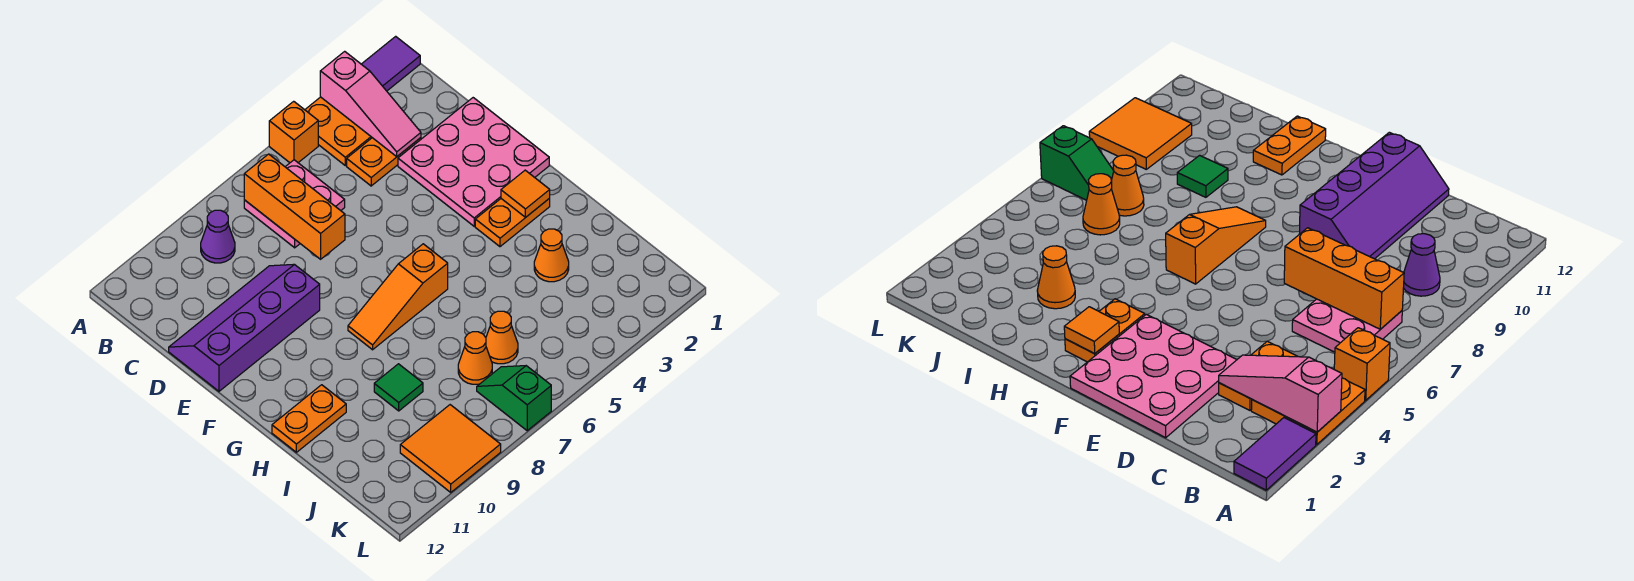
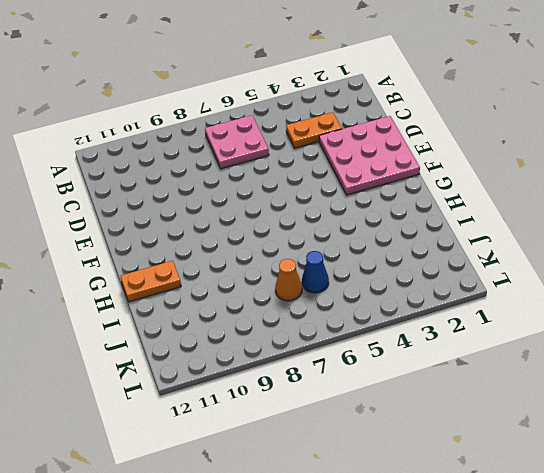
blue cone J6 level 1 -> orange cone J6 level 1
none -> purple tile A1:A2 level 1
none -> orange plate A3:B4 level 1
none -> orange brick A5 level 1

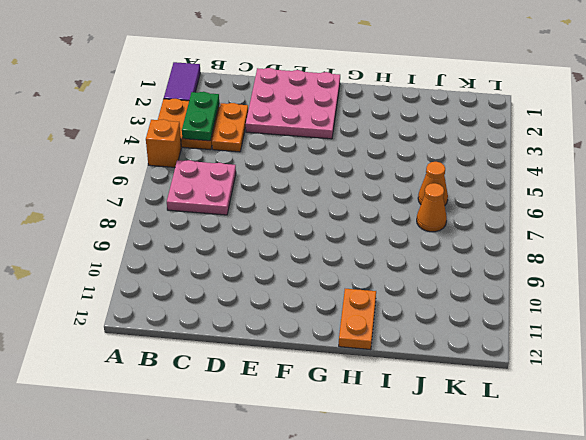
green plate B3:B4 level 2 -> pink slope A3:C3 level 2 top A
none -> purple cone B9 level 1
none -> purple slope D9:E12 level 1 top E
none -> orange plate G2:G3 level 1

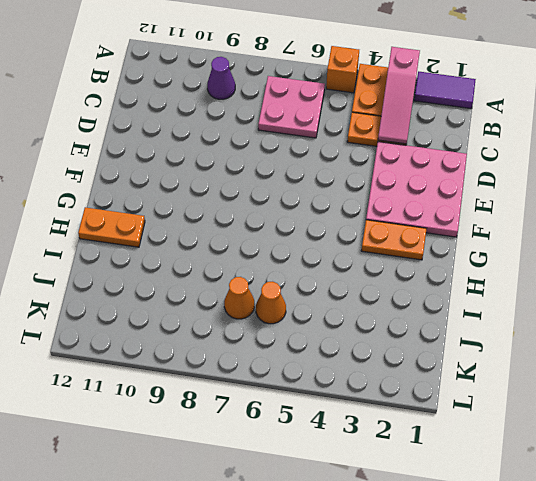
none -> purple slope D9:E12 level 1 top E
none -> orange slope G6:G8 level 1 top 6
none -> orange cone I3 level 1

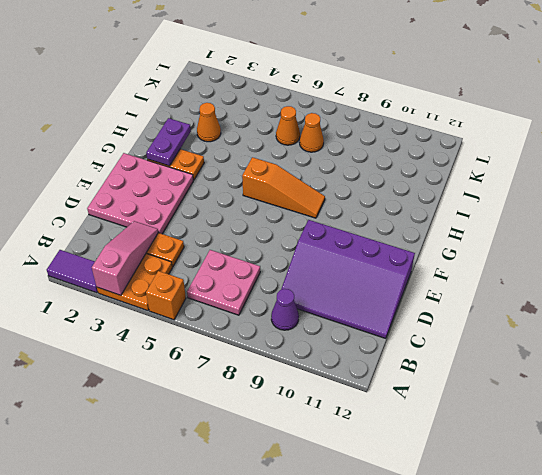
purple slope C9:E12 level 1 top E -> purple slope D9:E12 level 1 top E
purple plate G2:H2 level 2 -> orange tile G2 level 2
none -> orange plate H11:H12 level 1
none -> green tile I9 level 1
none -> green slope K7:L7 level 1 top L

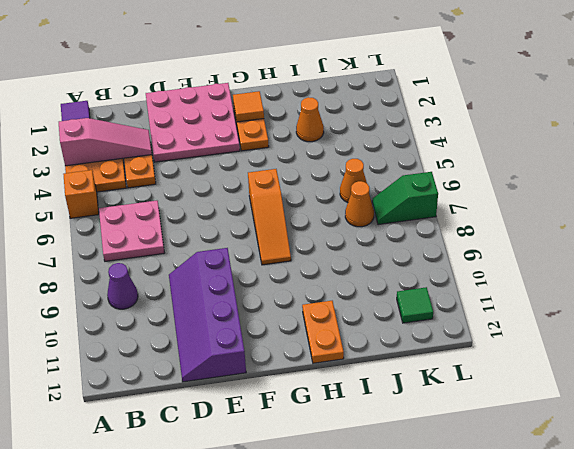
green tile K11 level 1 -> green tile I9 level 1
none -> orange tile K9:L10 level 1
none -> orange brick B7:D7 level 2

